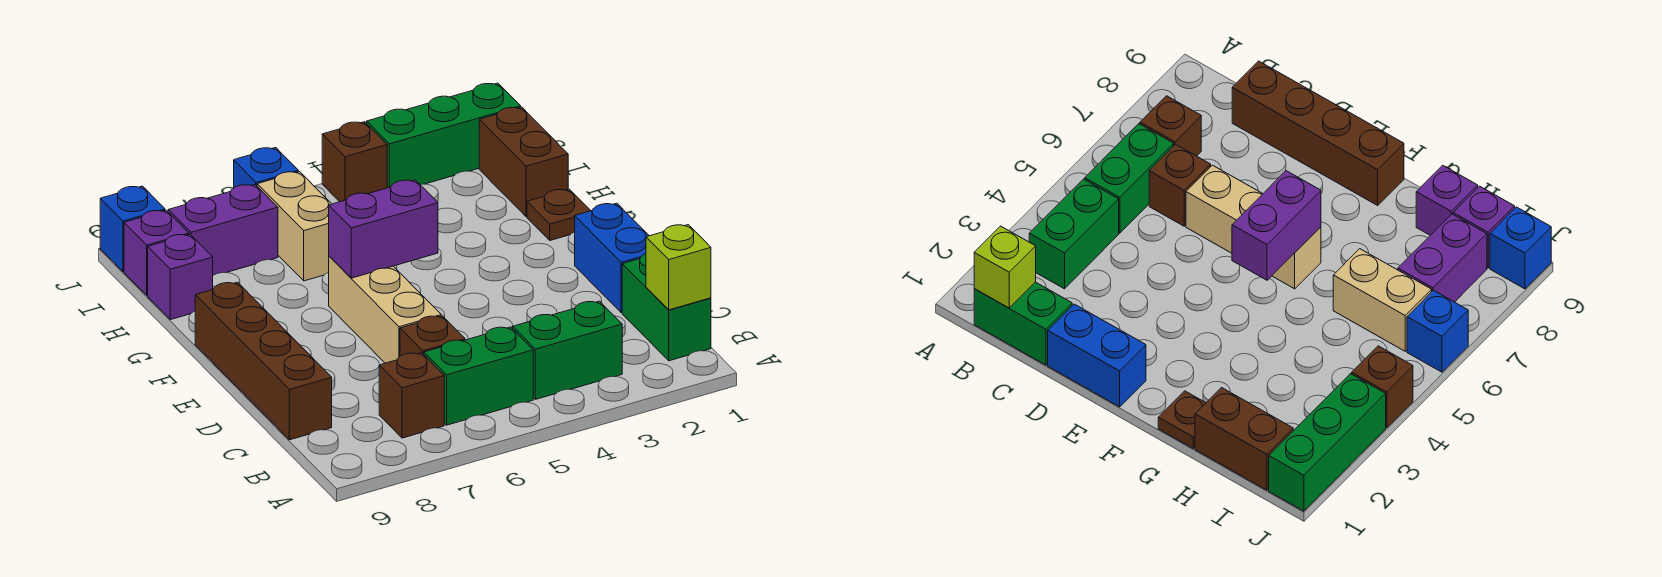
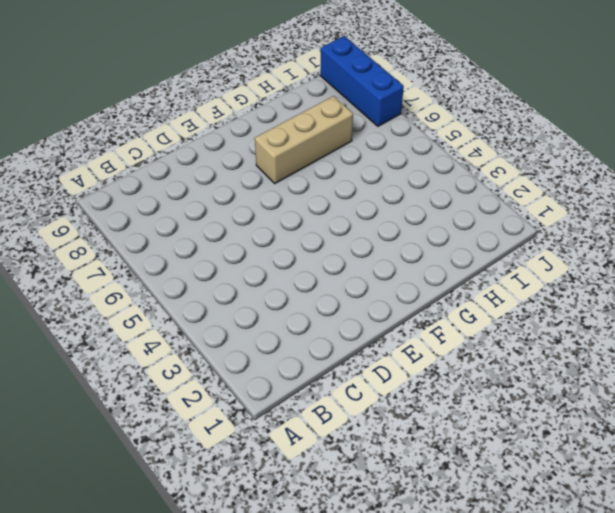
tan brick F7:H7 level 1 -> tan brick D6:F6 level 1
blue brick J7:J9 level 1 -> blue brick J9 level 1
none -> green brick B1:C1 level 1
none -> green brick B3:B4 level 1
none -> green brick B5:B6 level 1

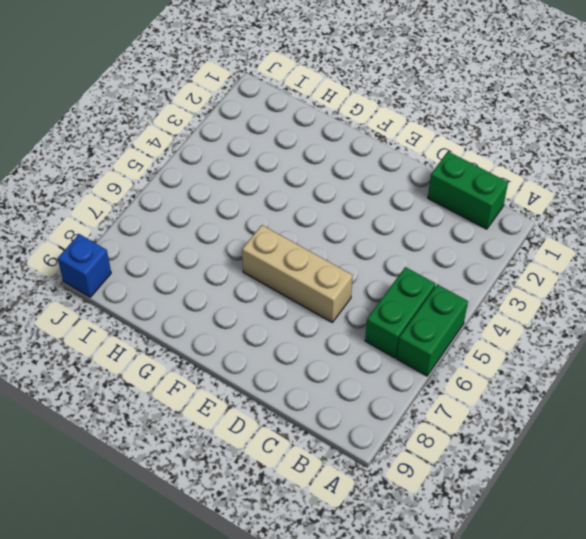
green brick A5:A6 level 1 -> green brick B3:B4 level 1
none -> brown brick B7 level 1
none -> brown brick C6 level 1
none -> brown brick C9:F9 level 1

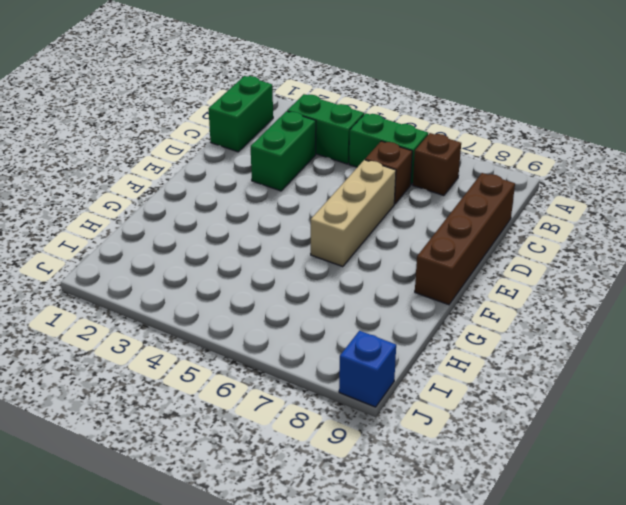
green brick C3:D3 level 1 -> none
none -> blue brick D1:E1 level 1
none -> brown plate G1 level 1
none -> brown brick H1:I1 level 1

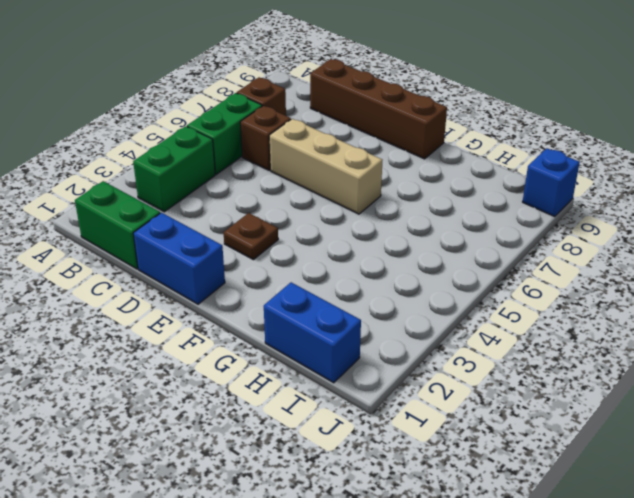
brown plate E3 level 1 -> brown plate G1 level 1
blue brick H1:I1 level 1 -> brown brick H1:I1 level 1
none -> tan brick H6:I6 level 1
none -> purple brick H9 level 1
none -> purple brick I7:I8 level 1

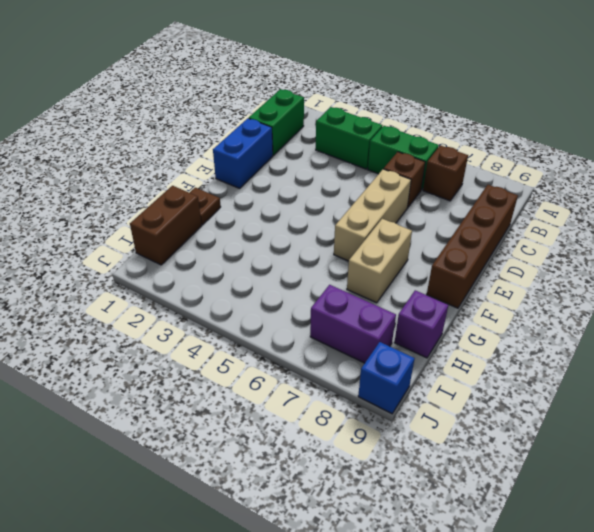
tan brick F7:G7 level 1 -> tan brick H6:I6 level 1
none -> purple brick I9 level 1
none -> green brick J1:J3 level 1
none -> brown brick J4 level 1

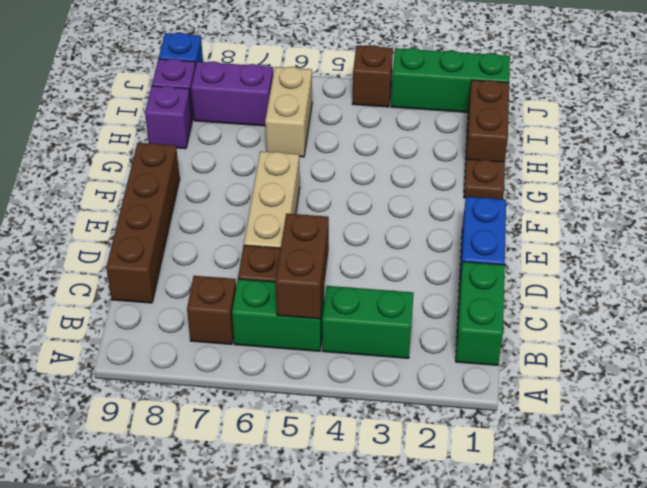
brown brick B5:C5 level 2 -> none
none -> blue brick J6 level 1
none -> lime brick B1 level 2
none -> purple brick F5:F6 level 2

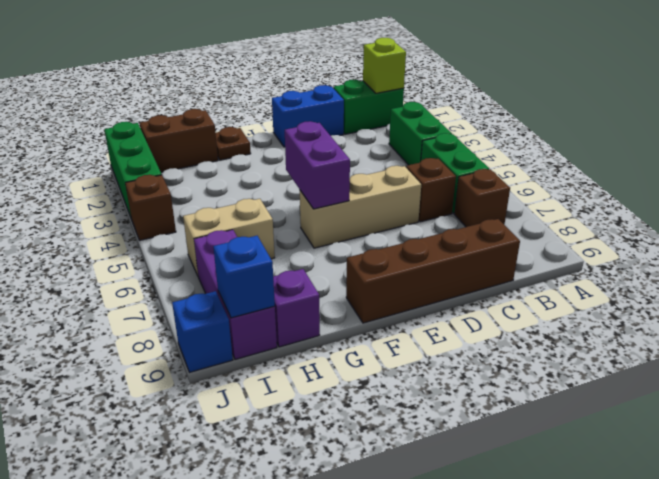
blue brick I9 level 2 -> blue brick J6 level 1

